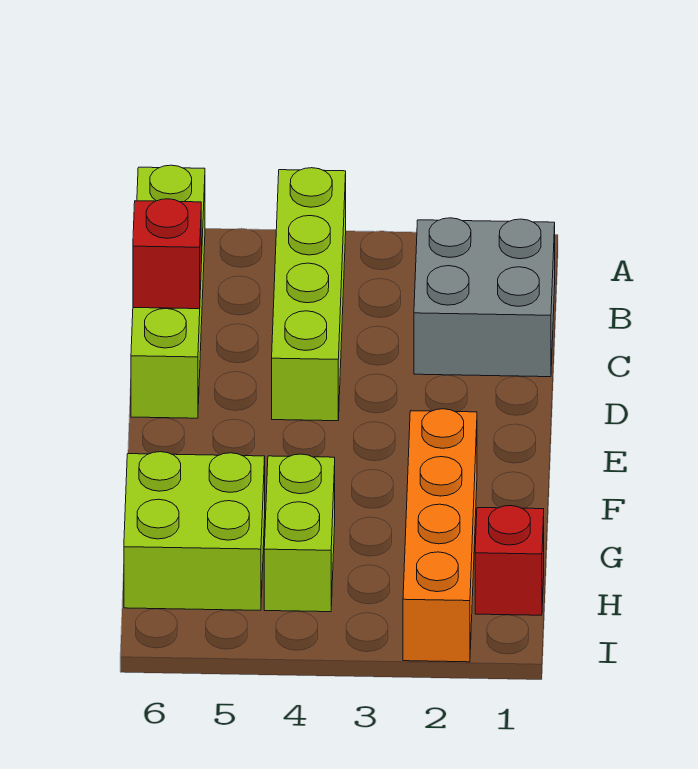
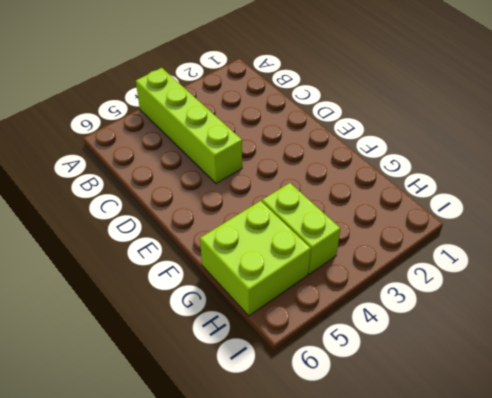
none -> lime brick A6:D6 level 1
none -> grey brick B1:C2 level 1

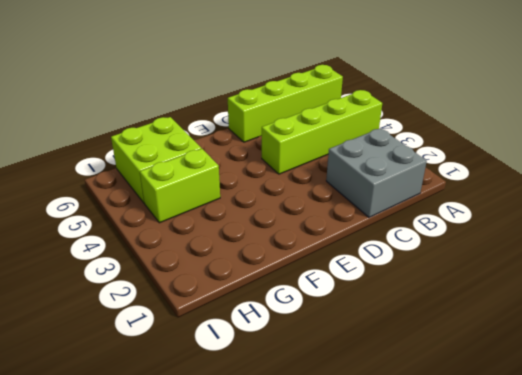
none -> orange brick F2:I2 level 1
none -> red brick H1 level 1

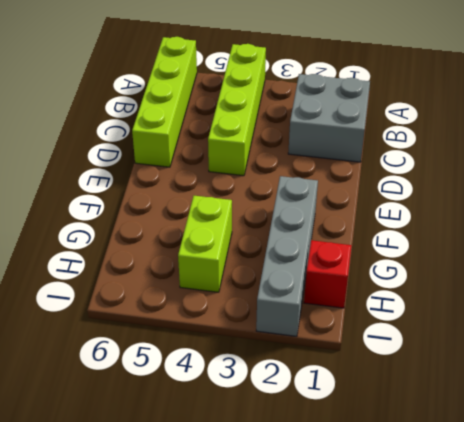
grey brick F2:I2 level 1 -> orange brick F2:I2 level 1
none -> lime brick G5:H6 level 1
none -> red brick C6 level 2

